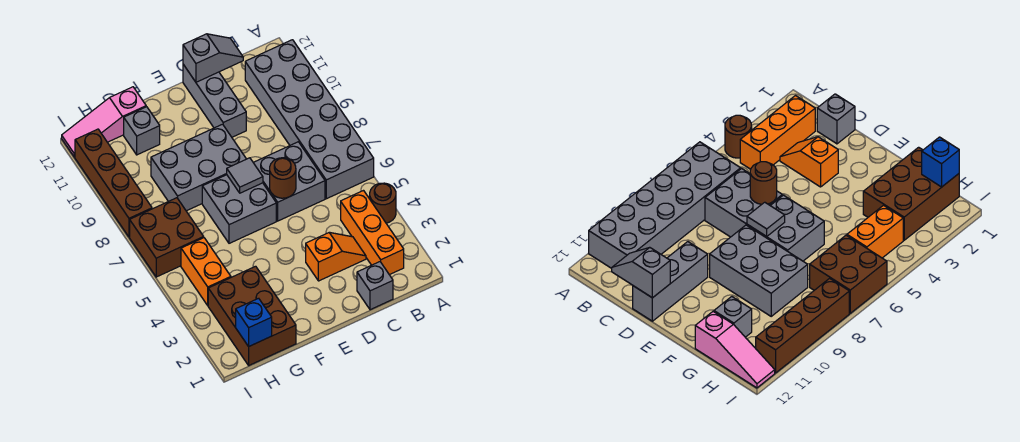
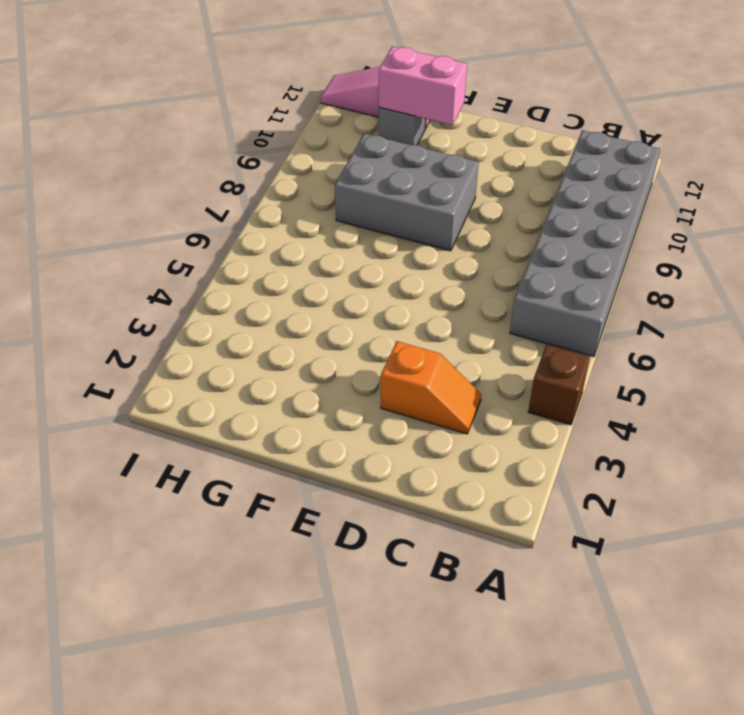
brown brick A4 level 1 -> brown round brick A4 level 1
pink brick F11:G11 level 2 -> none
none -> orange brick B2:B4 level 1
none -> grey brick C1 level 1
none -> grey brick C6:D7 level 1

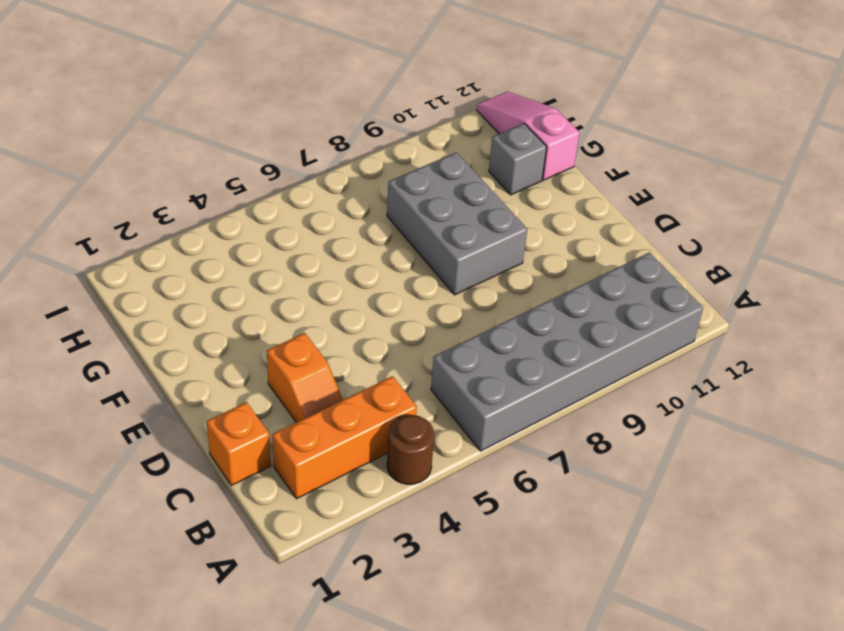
orange brick C1 level 1 -> grey brick C1 level 1
none -> grey brick C6:D7 level 1
none -> grey brick D10:D12 level 1
none -> grey brick E6:F7 level 1

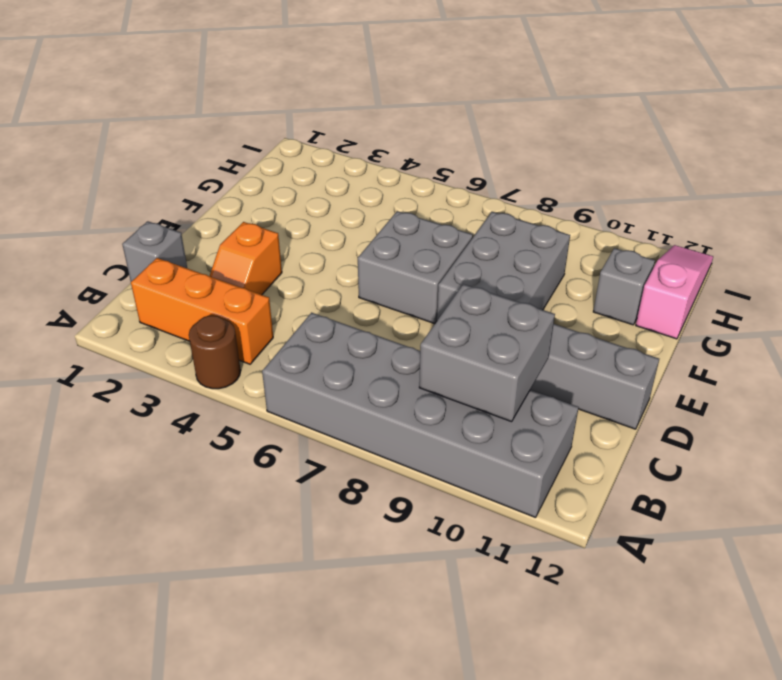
grey brick B9:C10 level 2 -> grey brick C6:D7 level 1
none -> brown brick G1:H3 level 1
none -> orange brick H4:H5 level 1
none -> brown brick H6:I7 level 1

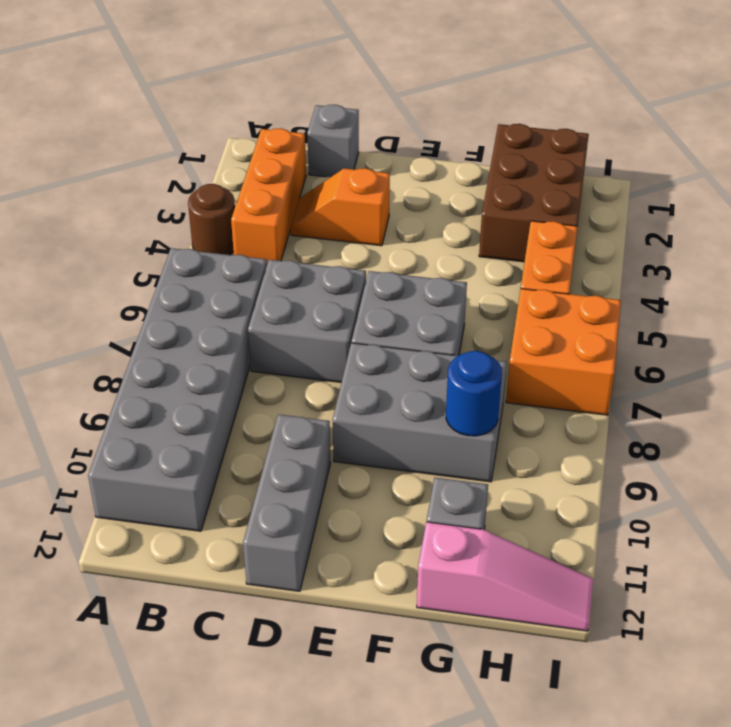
blue round brick G9 level 2 -> none
orange brick H6:I7 level 1 -> brown brick H6:I7 level 1
none -> brown brick I8:I11 level 1
none -> grey slope C12:D12 level 2 top D
none -> brown round brick D6 level 2

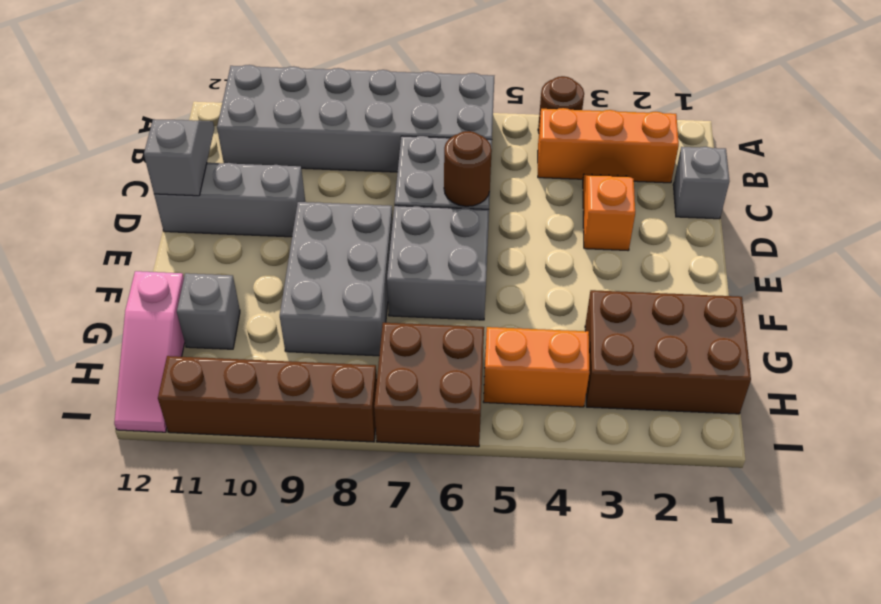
none -> grey tile E7 level 2
none -> blue brick H1 level 2

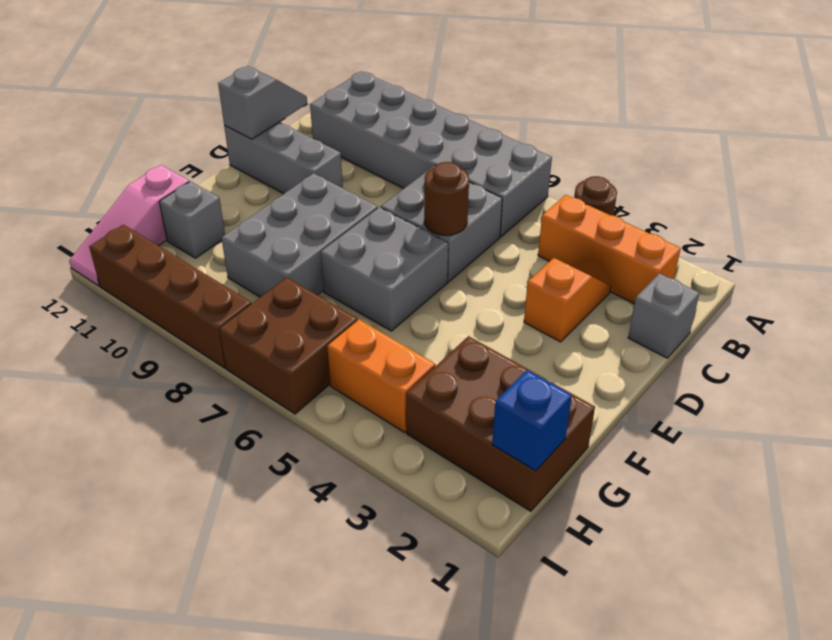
none -> grey tile E7 level 2

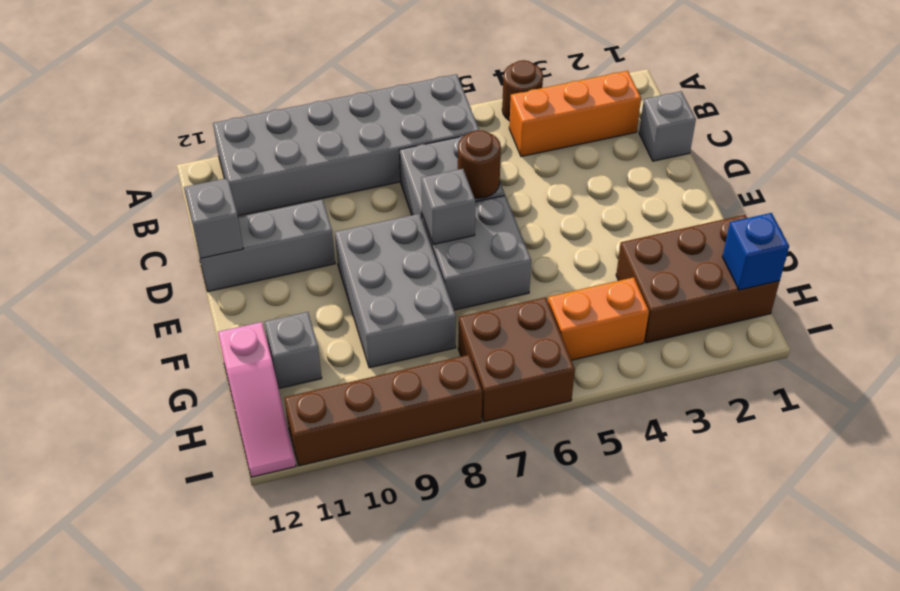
grey brick E7 level 2 -> grey tile E7 level 2
none -> orange slope C3:D3 level 1 top D

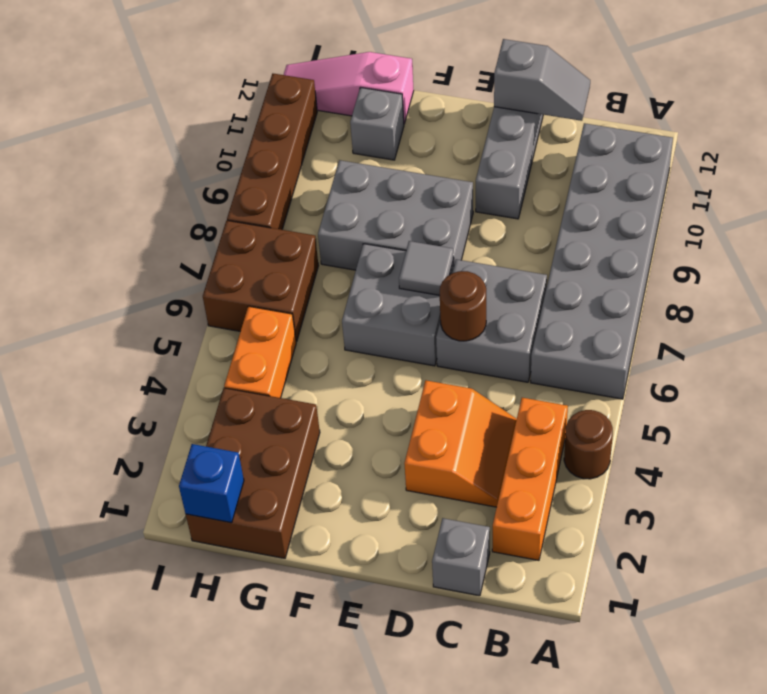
orange slope C3:D4 level 1 top D -> orange slope C3:D3 level 1 top D

